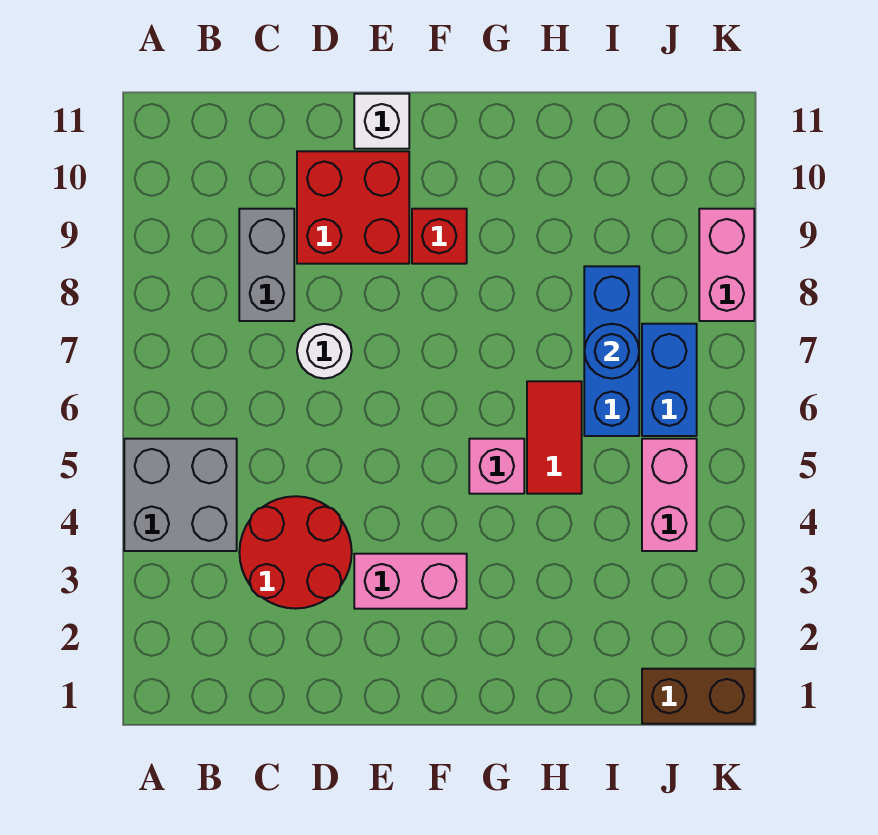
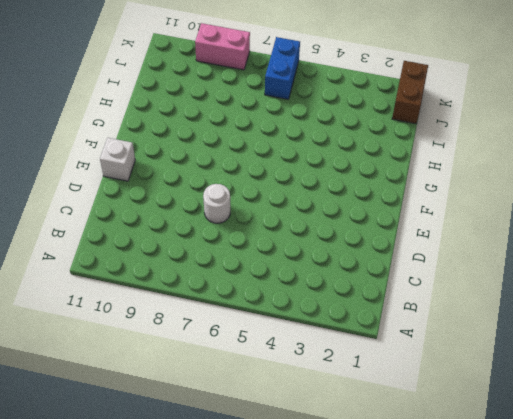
blue brick J6:K6 level 1 -> blue brick J6:J7 level 1
none -> grey brick A4:B5 level 1
none -> red round brick C3:D4 level 1
none -> grey brick C8:C9 level 1

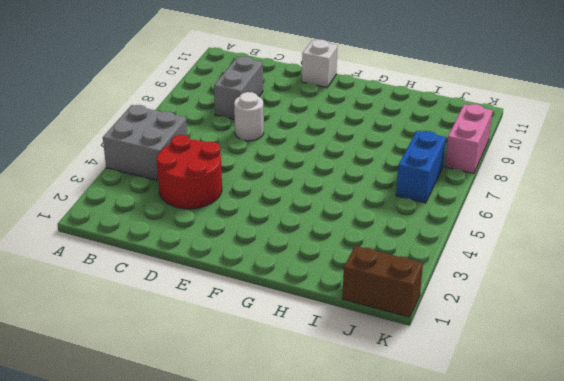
none -> red brick D9:E10 level 1
none -> pink brick E3:F3 level 1
none -> red brick F9 level 1

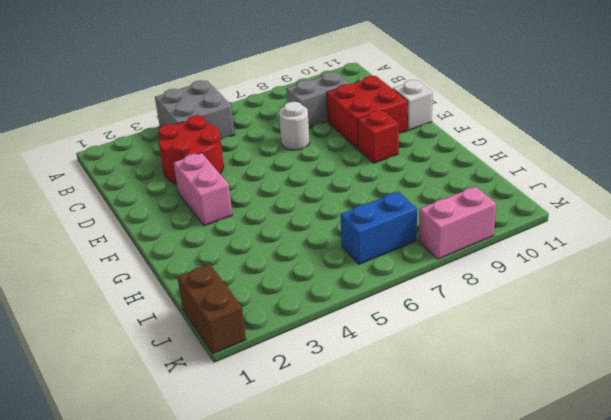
none -> pink brick G5 level 1
none -> red tile H5:H6 level 1
none -> blue brick I6:I8 level 1

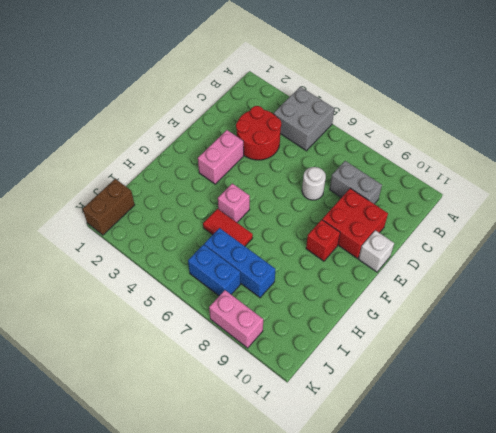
none -> pink brick J4:J5 level 1
none -> blue round brick I7 level 2

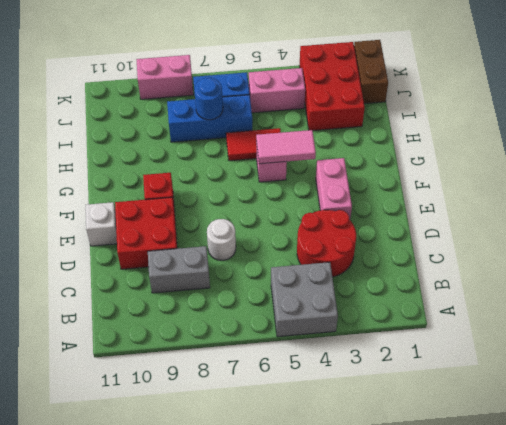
pink tile G4:G5 level 2 -> none
red brick I2:K3 level 1 -> none

